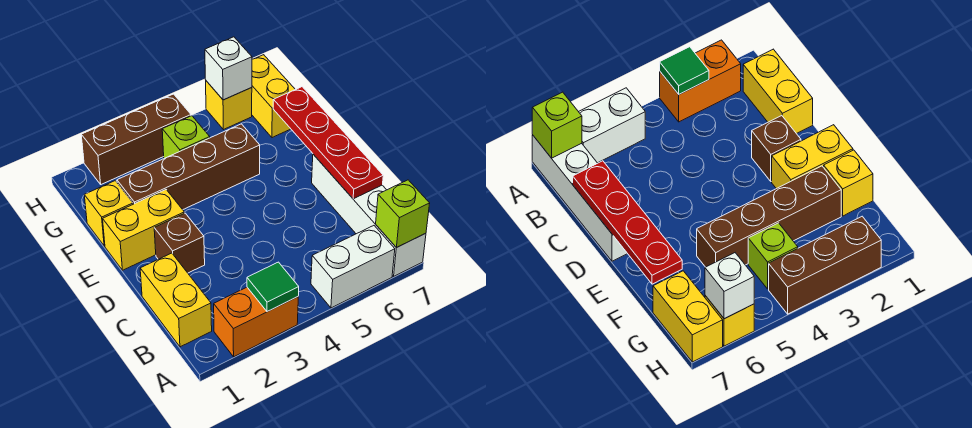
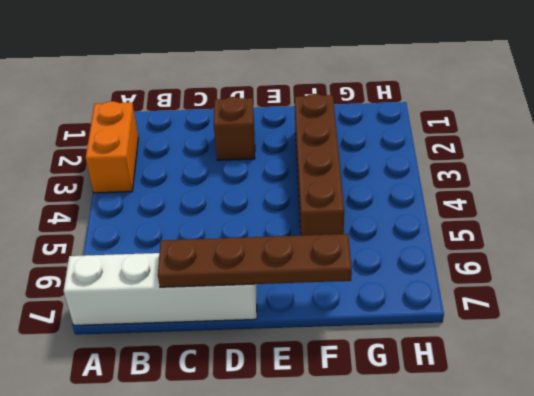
brown plate C7:F7 level 2 -> red plate C7:F7 level 2
none -> white brick A5:A6 level 1
none -> yellow brick B1:C1 level 1
none -> yellow brick E1:E2 level 1

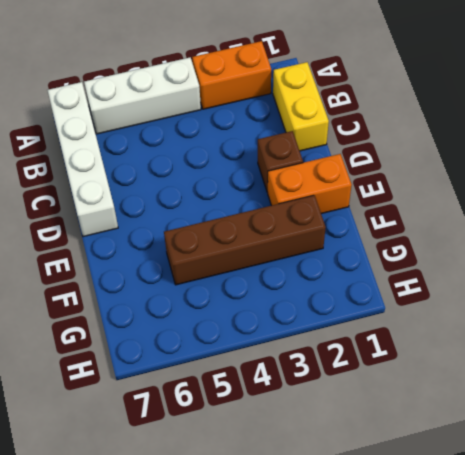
white brick A4:A6 level 1 -> white brick A5:A6 level 1
orange brick E1:E2 level 1 -> yellow brick E1:E2 level 1
none -> yellow brick F1 level 1
none -> lime brick G4 level 1
none -> yellow brick G7:H7 level 1

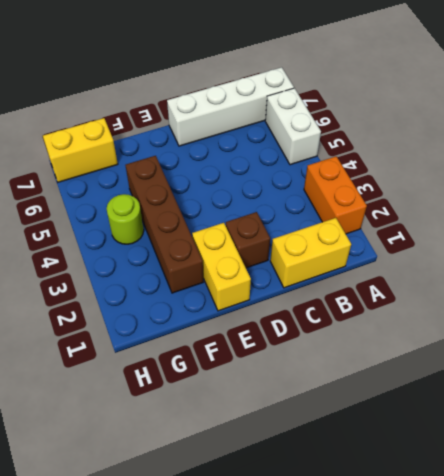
lime round brick G4 level 1 -> lime brick G4 level 1
none -> yellow brick F1 level 1
none -> brown brick H2:H4 level 1
none -> yellow brick H6 level 1

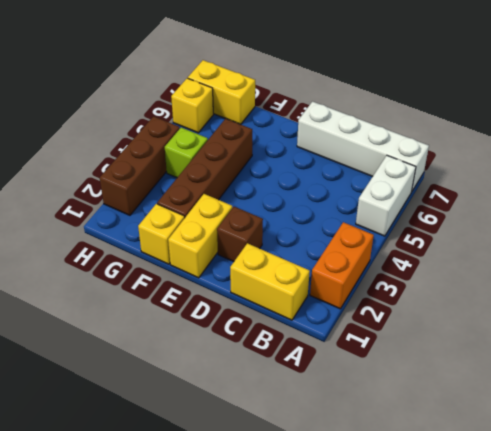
none -> green tile A3 level 2
none -> lime brick A7 level 2
none -> red plate C7:F7 level 2

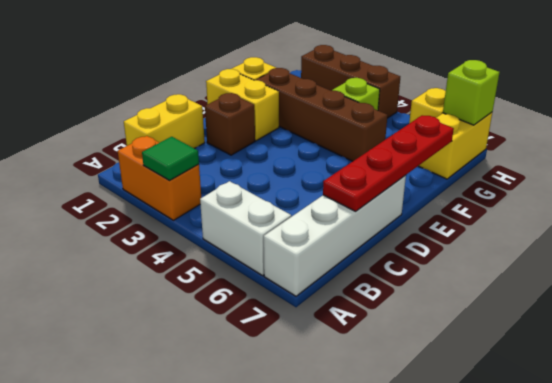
lime brick H7 level 2 -> lime brick A7 level 2
none -> white brick H6 level 2

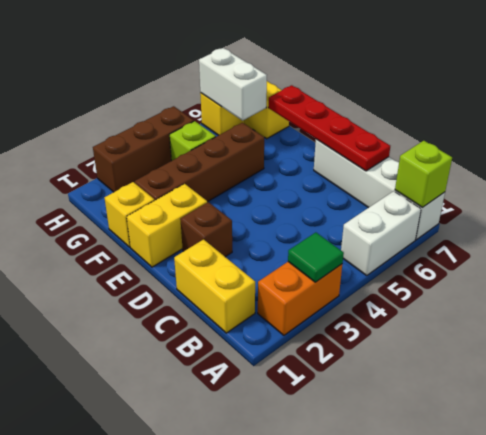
white brick G6:H6 level 2 -> white brick H6 level 2

